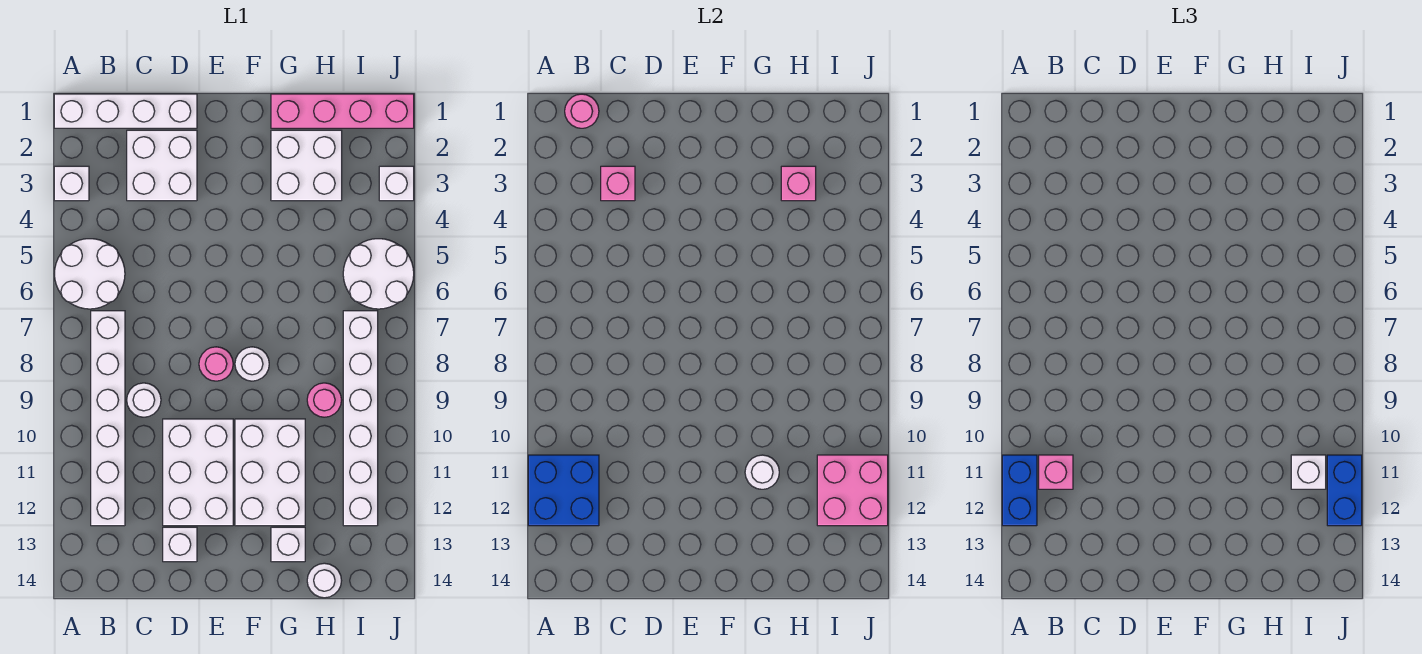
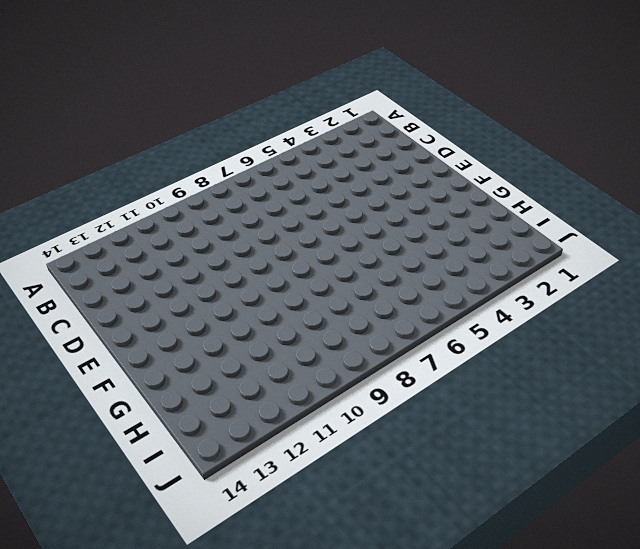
none -> white brick A1:D1 level 1
none -> white brick A3 level 1
none -> white round brick A5:B6 level 1

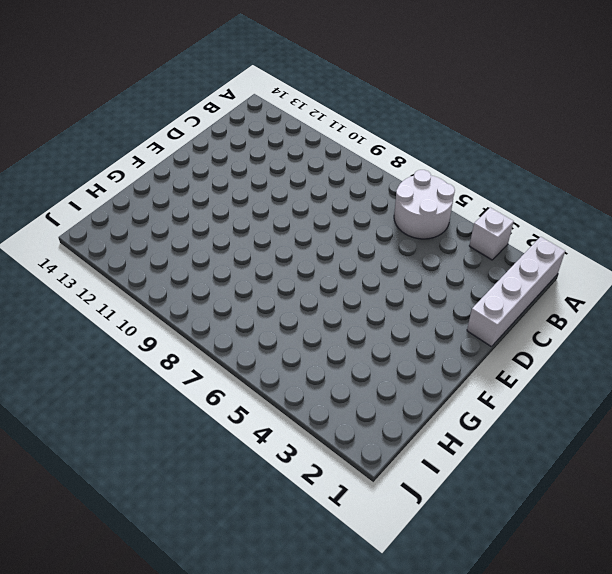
none -> white brick B7:B12 level 1
none -> white brick C2:D3 level 1
none -> white round brick C9 level 1

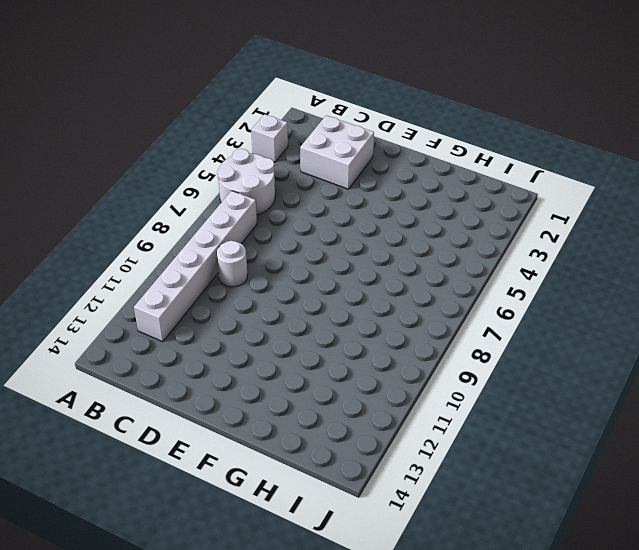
none -> white brick A1:D1 level 1
none -> white brick D10:E12 level 1
none -> white brick D13 level 1

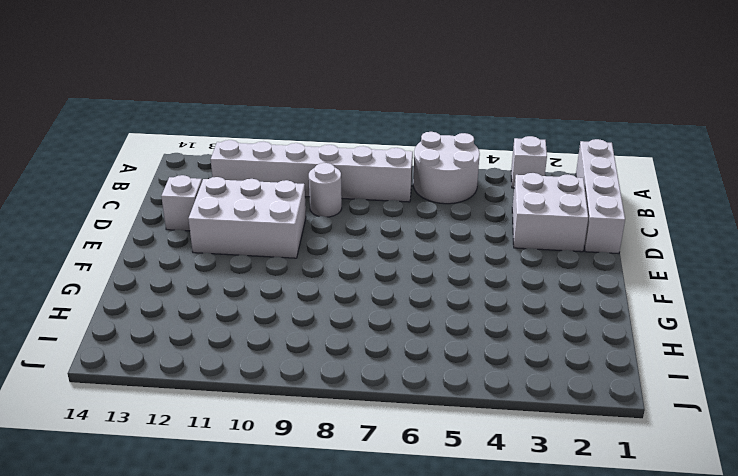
none -> pink round brick E8 level 1
none -> white round brick F8 level 1
none -> white brick F10:G12 level 1

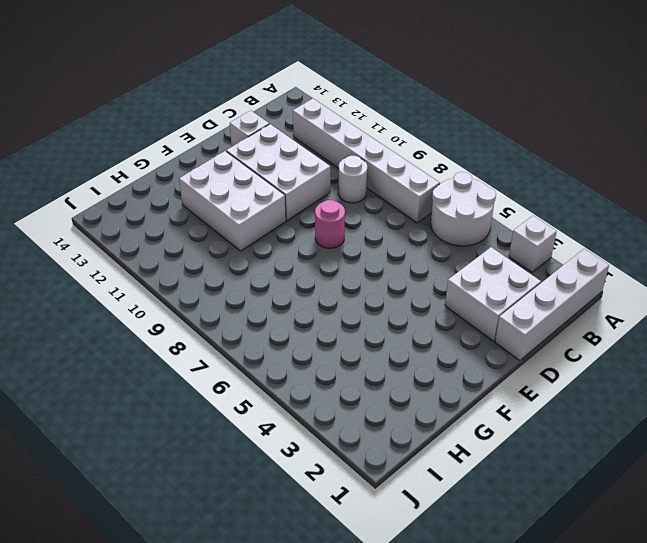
none -> white round brick F8 level 1
none -> pink brick G1:J1 level 1
none -> white brick G2:H3 level 1

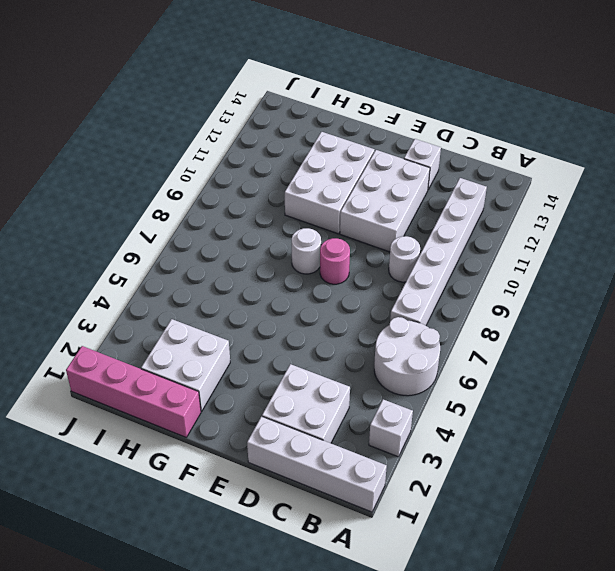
none -> white brick G13 level 1
none -> pink round brick H9 level 1
none -> white round brick H14 level 1

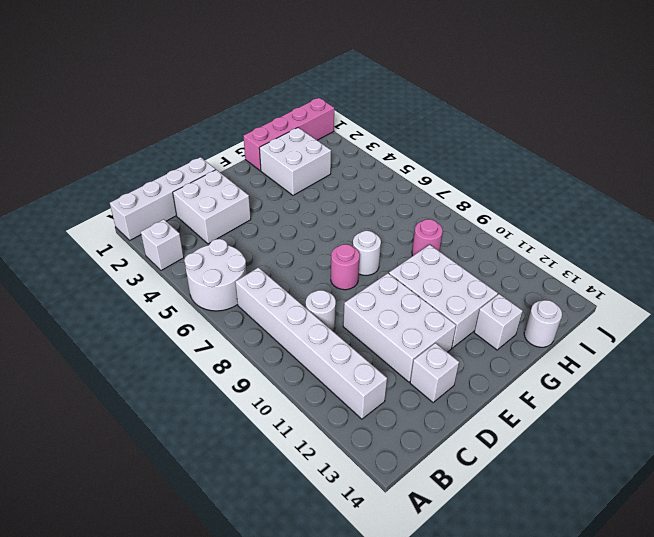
none -> white round brick I5:J6 level 1
none -> white brick I7:I12 level 1
none -> white brick J3 level 1

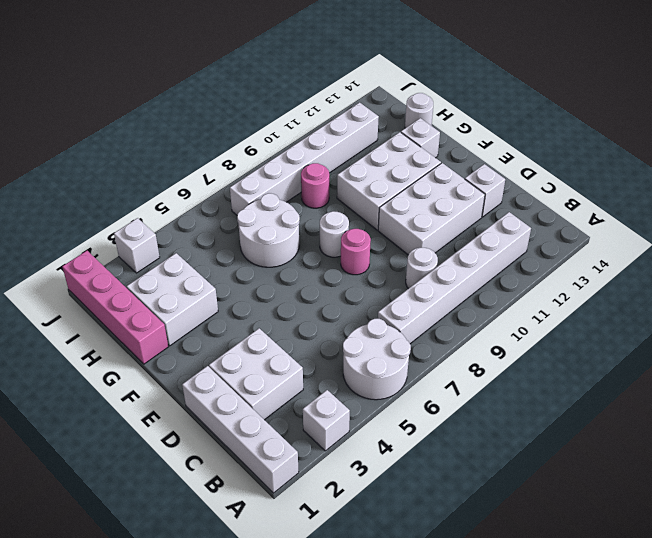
white round brick G6:H7 level 1 -> white round brick I5:J6 level 1
none -> blue brick A11:B12 level 2
none -> pink round brick B1 level 2
none -> pink brick C3 level 2

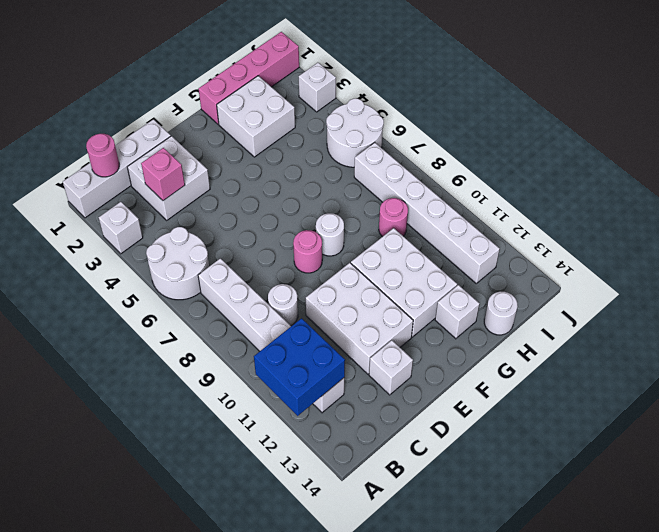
none -> white round brick G11 level 2
none -> pink brick H3 level 2
none -> pink brick I11:J12 level 2

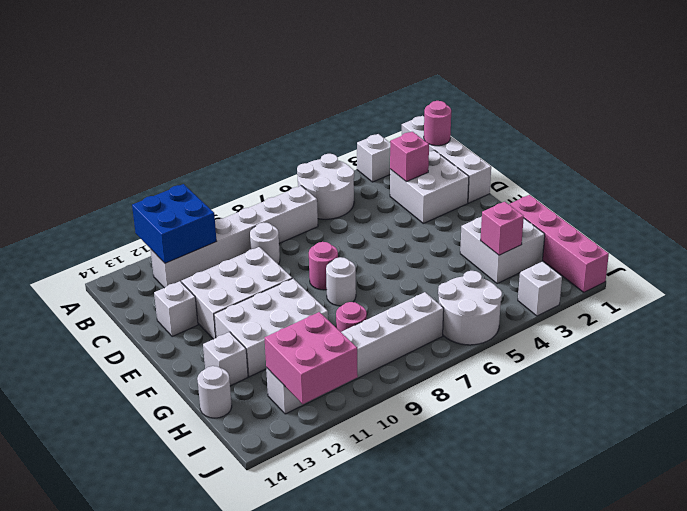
none -> white round brick G11 level 2
none -> blue brick A11:A12 level 3
none -> pink brick B11 level 3

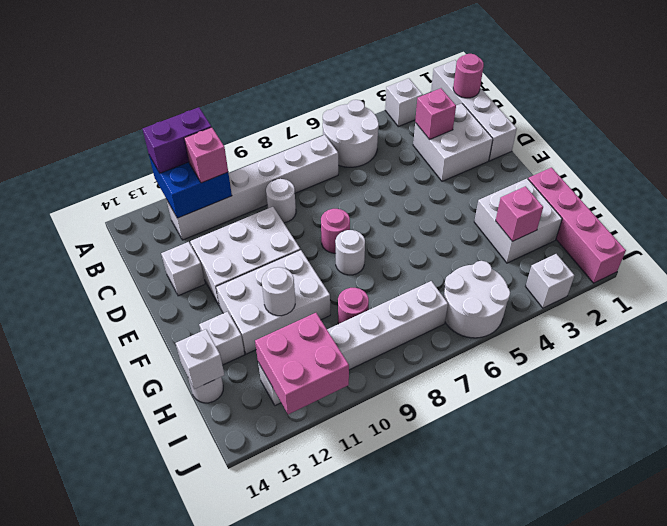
purple brick A11:A12 level 3 -> blue brick A11:A12 level 3
white brick H14 level 2 -> white brick I11 level 3
none -> blue brick J11:J12 level 3

